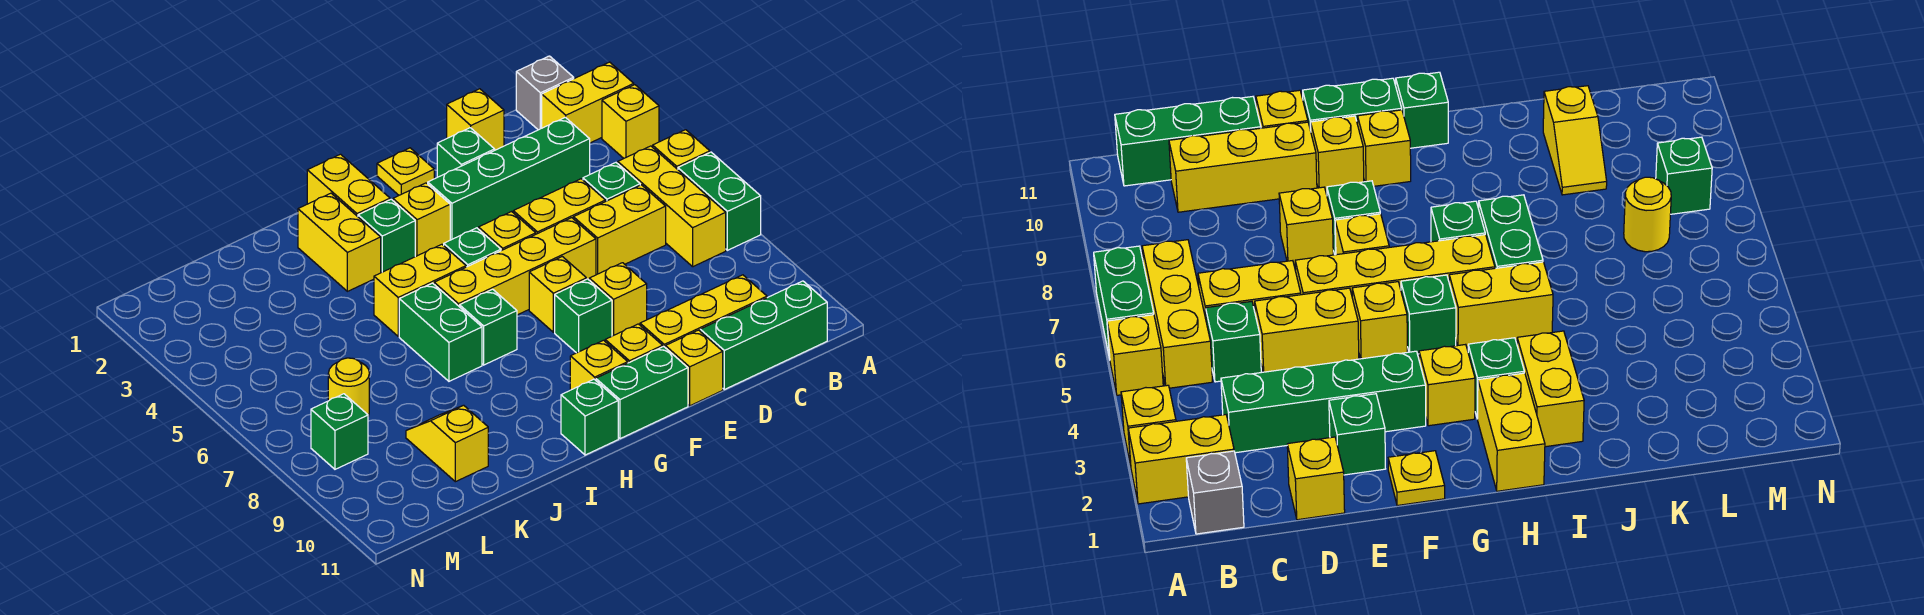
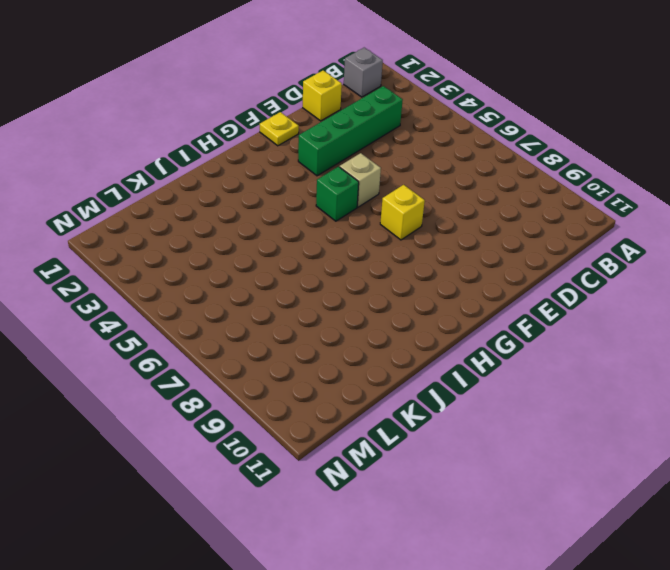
tan brick F5 level 1 -> yellow brick F5 level 1
none -> yellow brick A2:B2 level 1
none -> yellow brick A3 level 1
none -> yellow brick A5 level 1
none -> green brick A6:A7 level 1

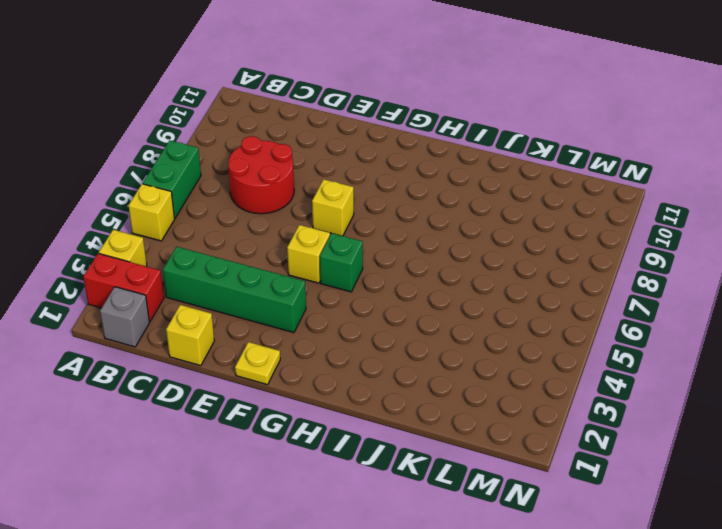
red brick A2:B2 level 1 -> yellow brick A2:B2 level 1
red round brick C7:D8 level 1 -> none
none -> yellow brick B5:B7 level 1
none -> green brick B11:D11 level 1
none -> green brick C5 level 1
none -> yellow brick C6:D6 level 1

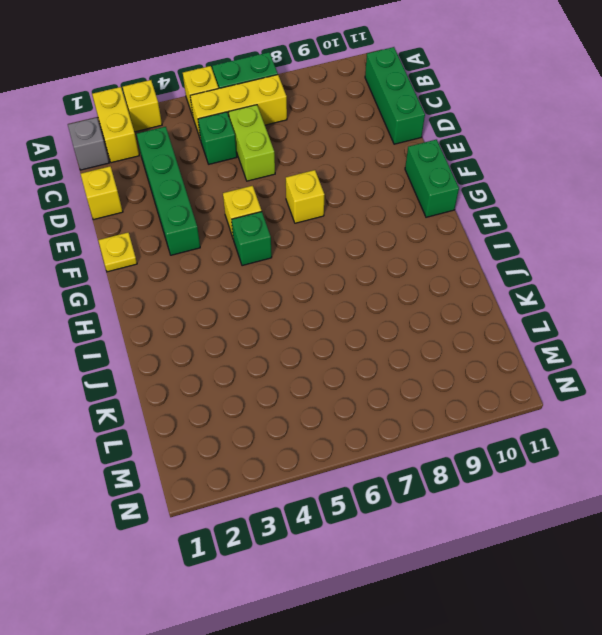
lime brick C6:D6 level 1 -> yellow brick C6:D6 level 1
none -> yellow brick C10:E10 level 1
none -> yellow brick D5:E5 level 1
none -> green brick E2 level 1
none -> yellow brick E6:H6 level 1

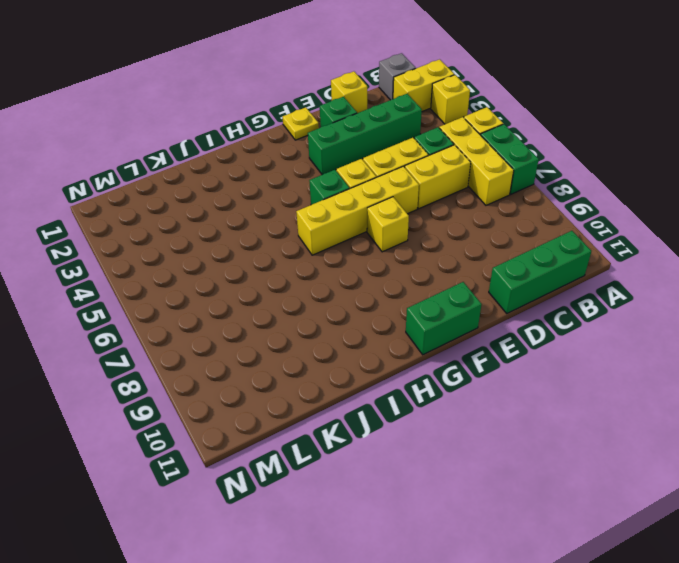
none -> yellow brick C10:E10 level 1
none -> yellow brick E8 level 1
none -> yellow brick E11 level 1
none -> green brick F8 level 1

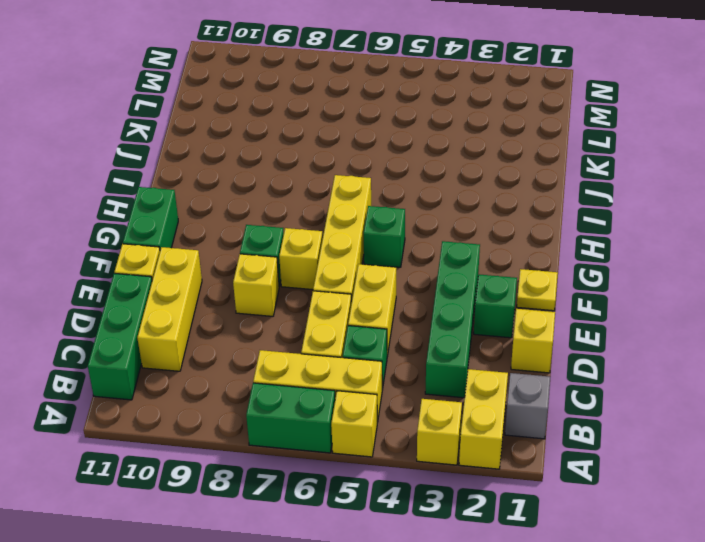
none -> yellow brick F5 level 1
none -> yellow brick F10 level 1
none -> yellow brick G3 level 1
none -> yellow brick G10 level 1

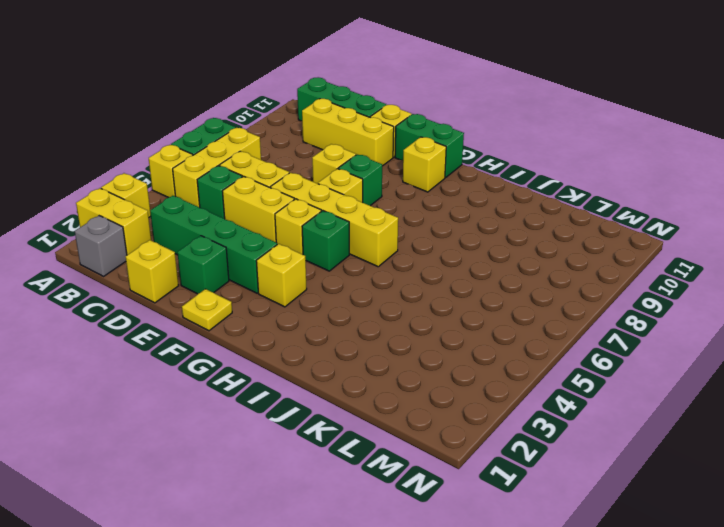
none -> yellow brick F10 level 1
none -> yellow brick H1:H2 level 1
none -> green brick H3 level 1
none -> yellow brick H5:I5 level 1

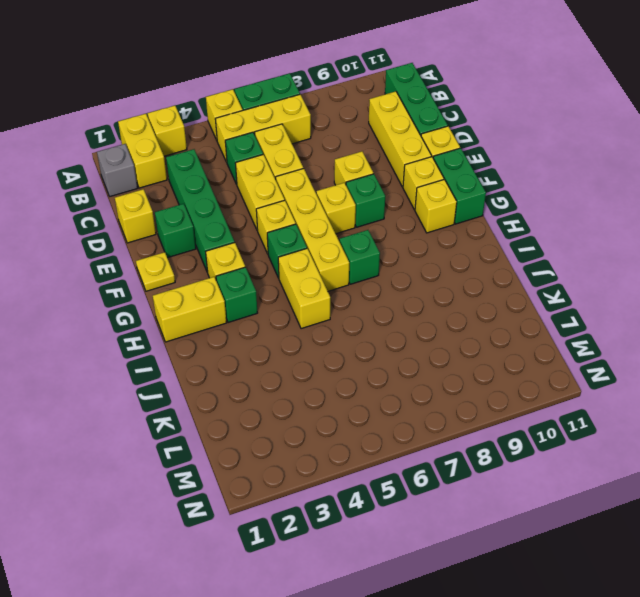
none -> green brick H11 level 1
none -> yellow brick I2:I3 level 1
none -> green brick I6:I7 level 1
none -> yellow slope K9:K10 level 1 top 10

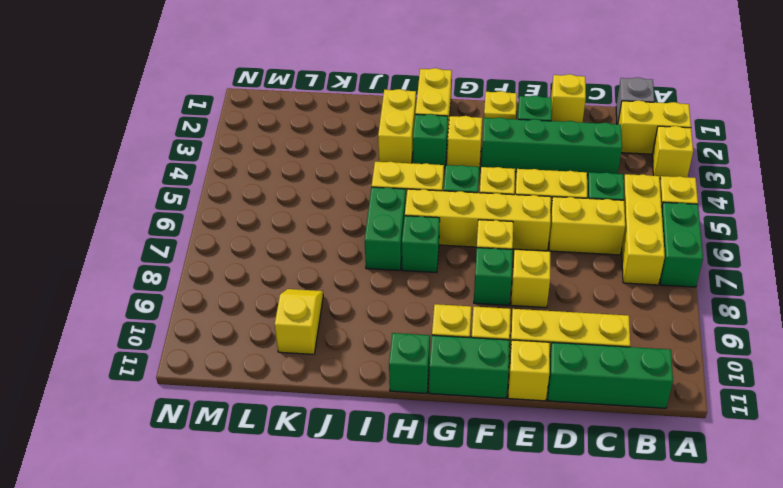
none -> yellow round brick L7 level 1
none -> green brick M8 level 1

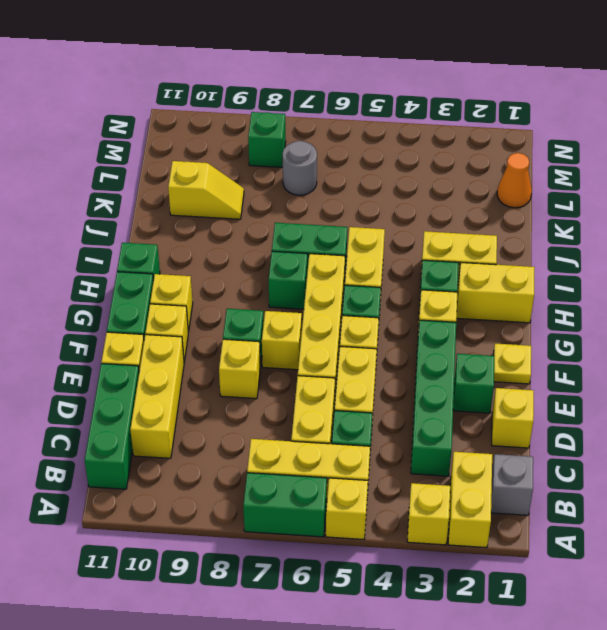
orange cone L1 level 1 -> none
grey round brick L7 level 1 -> yellow round brick L7 level 1

